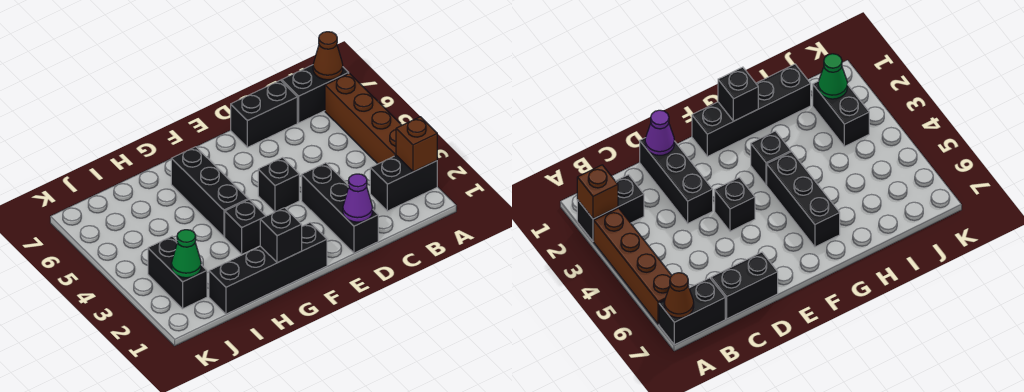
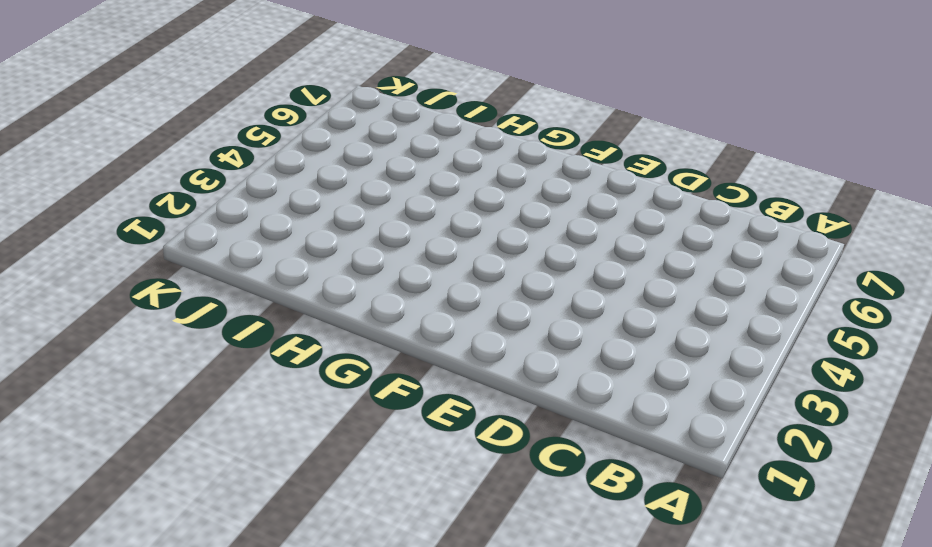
none -> black brick A2:B2 level 1
none -> brown brick A3:A6 level 1
none -> black brick A7:B7 level 1

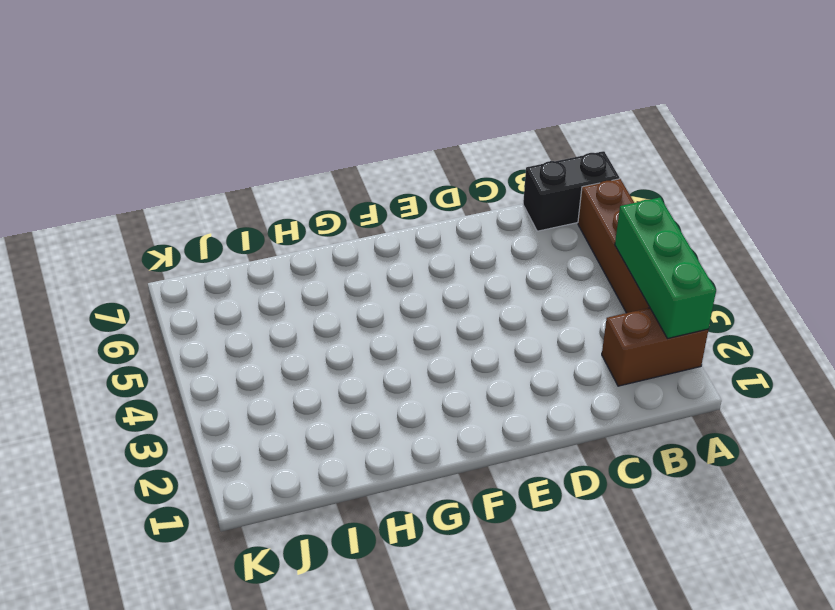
brown brick A2:B2 level 1 -> black brick A2:B2 level 1
green brick A2:A4 level 2 -> brown brick A2 level 2
none -> black brick C7:D7 level 1
none -> black brick D1:D3 level 1
none -> black brick E4 level 1

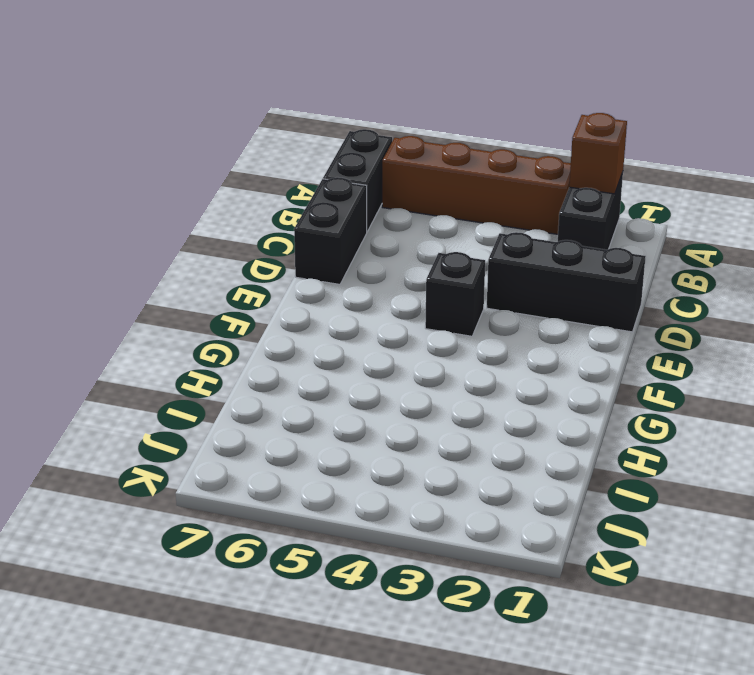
none -> black brick F1:I1 level 1
none -> black brick G3 level 1
none -> black brick G4:G6 level 1

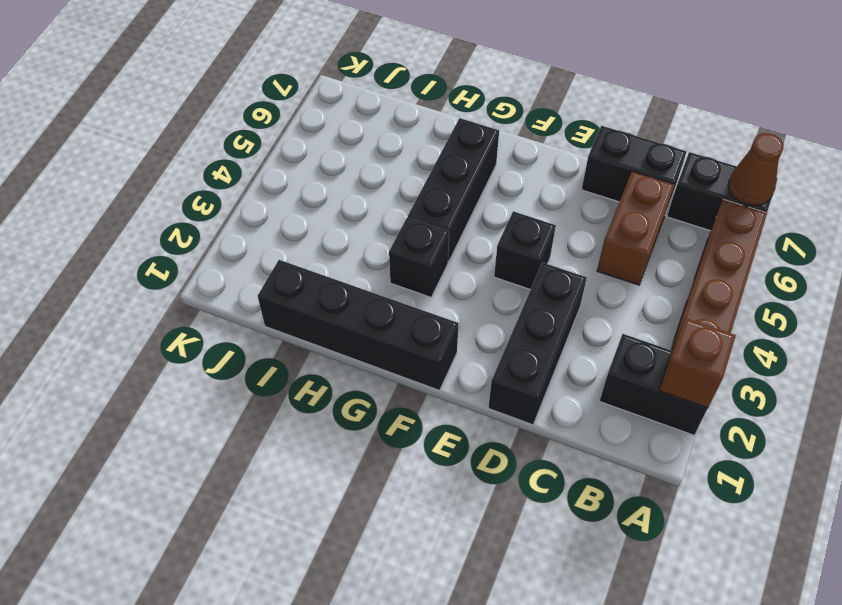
brown brick C5:C6 level 1 -> none
none -> black brick J2:J3 level 1
none -> purple cone D1 level 2
none -> black brick G1 level 2

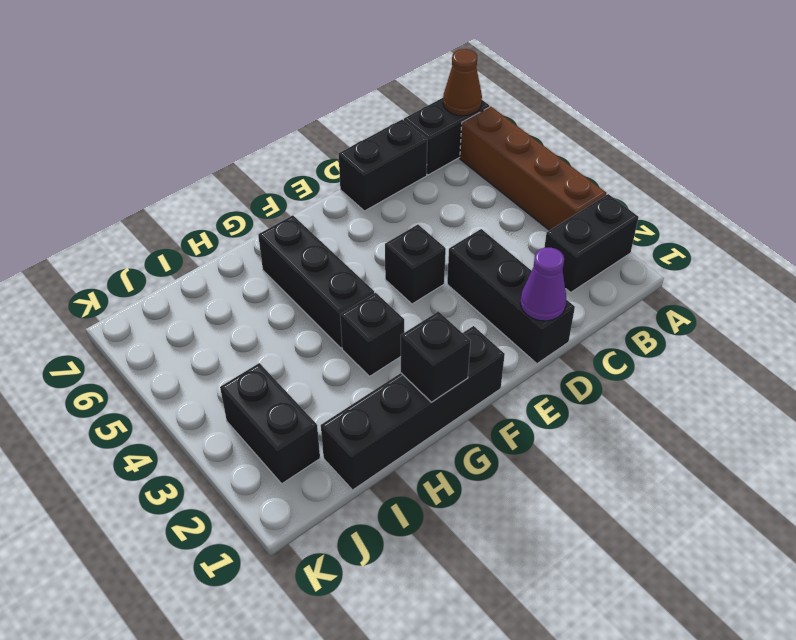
none -> brown brick A2 level 2
none -> green cone J2 level 2

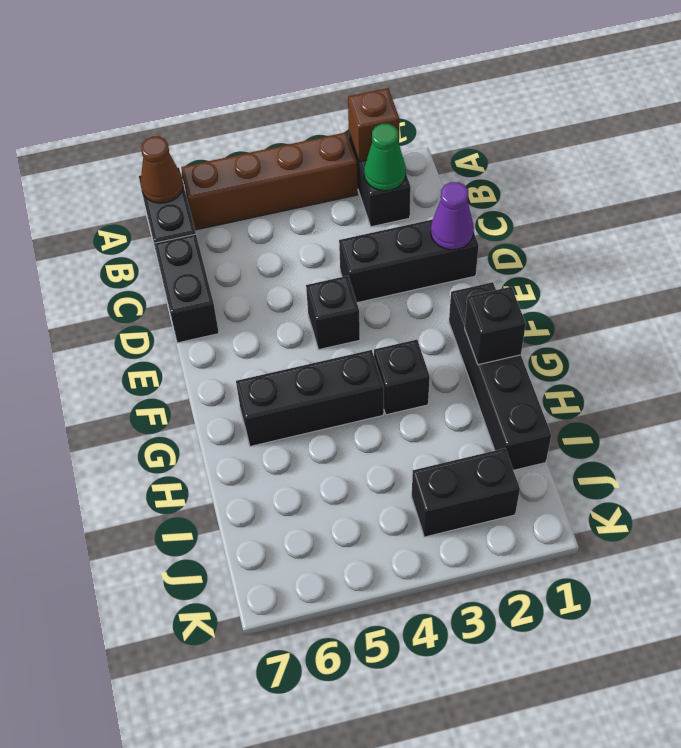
green cone B2 level 2 -> green cone J2 level 2

